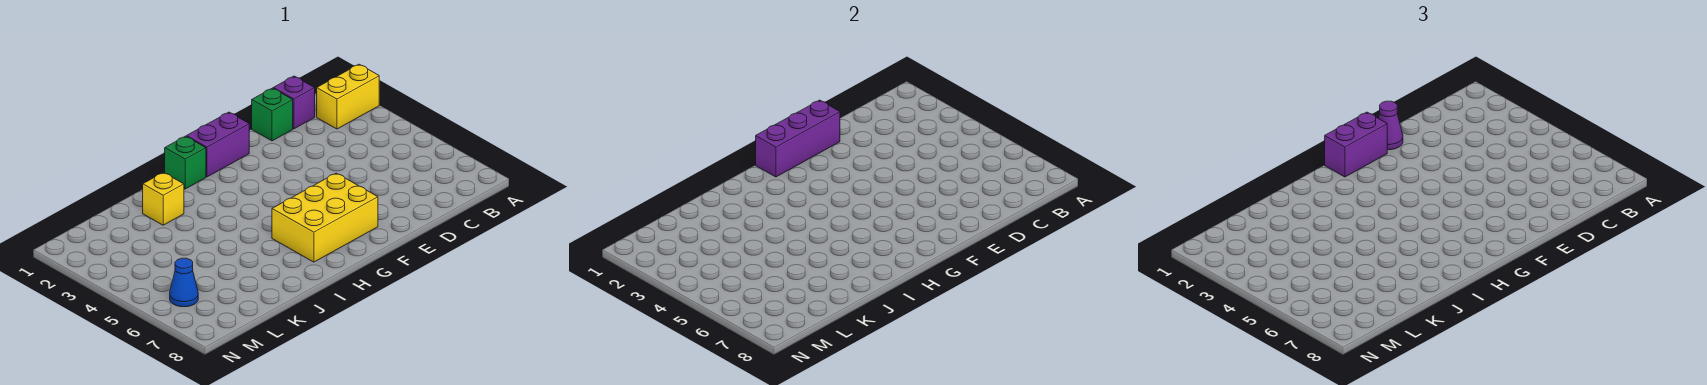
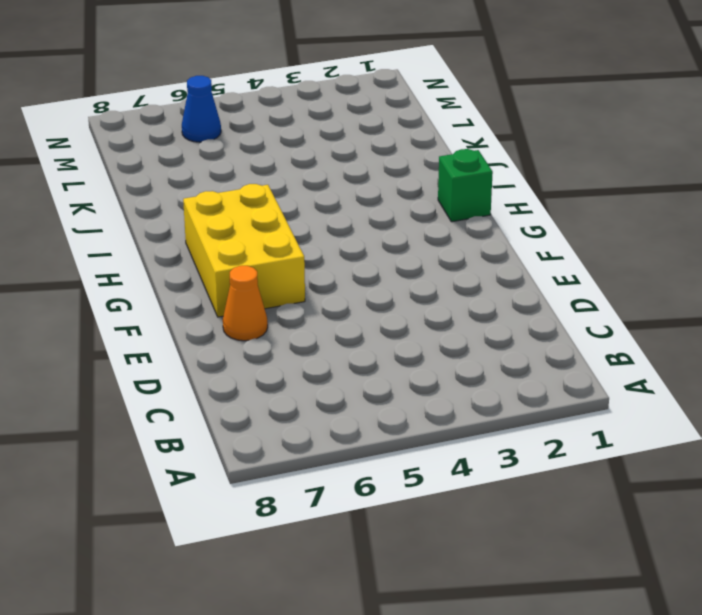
orange cone E7 level 1 -> none
none -> yellow brick A2:B2 level 1
none -> purple brick C1 level 1

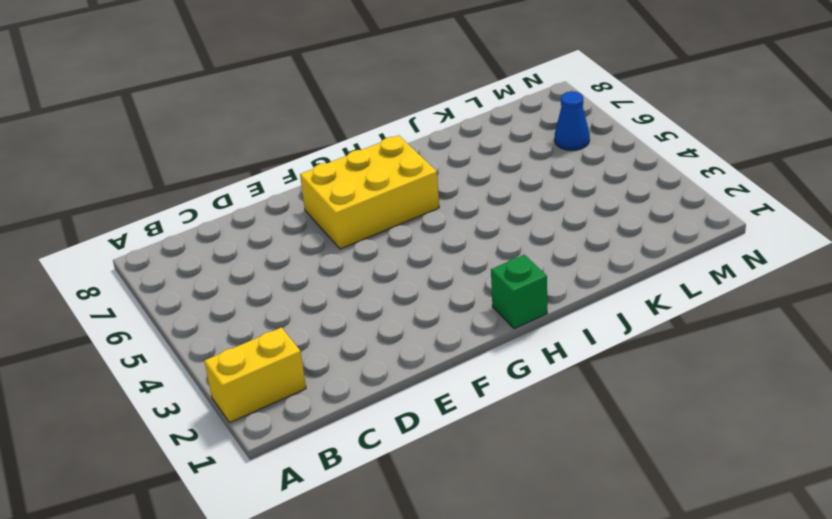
none -> purple brick C1 level 1
none -> green brick D1 level 1

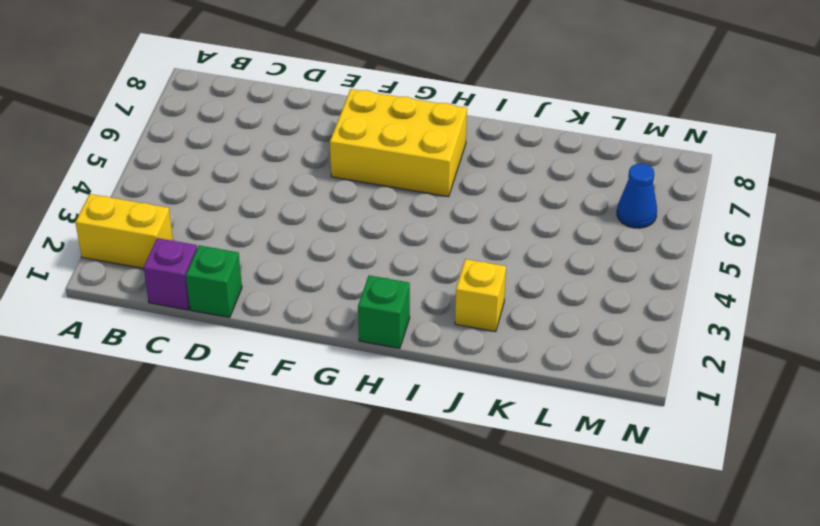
none -> purple brick F1:G1 level 1
none -> purple brick E1:G1 level 2

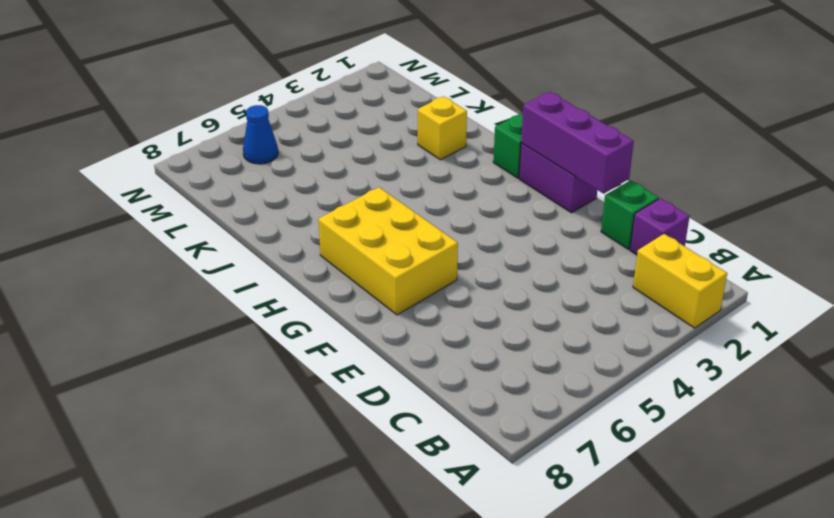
none -> purple cone E1 level 3
none -> purple brick F1:G1 level 3

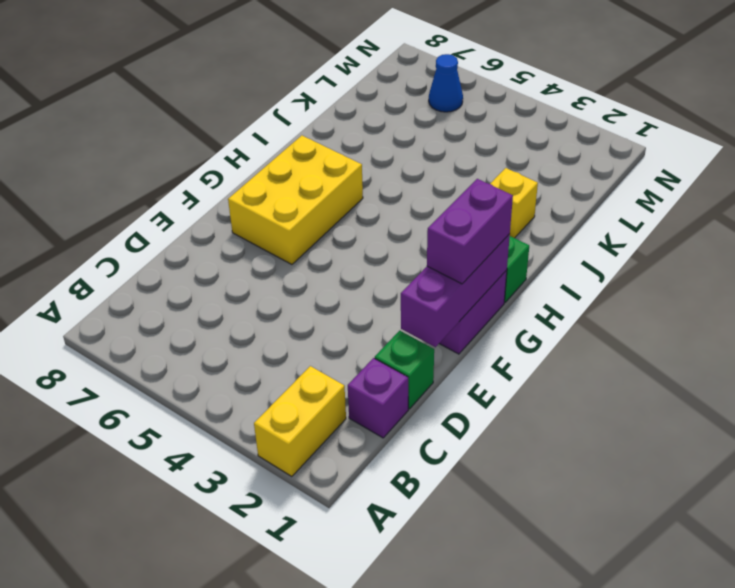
none -> purple cone E1 level 3

